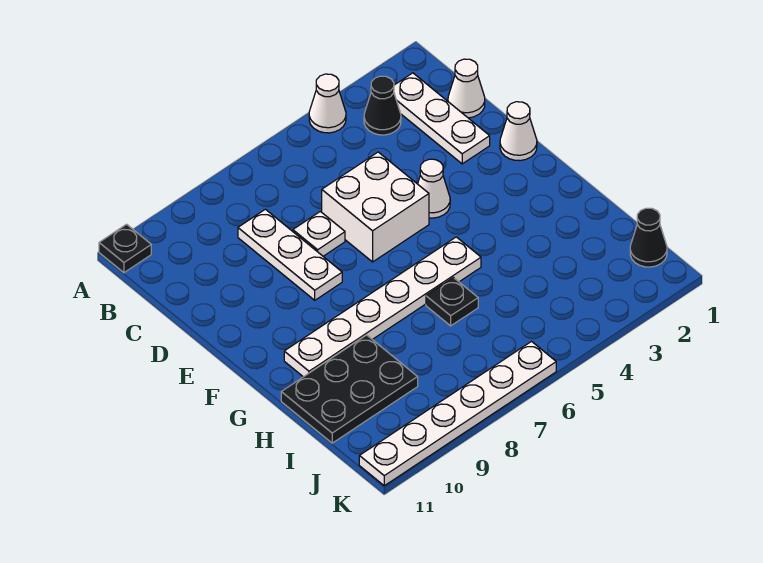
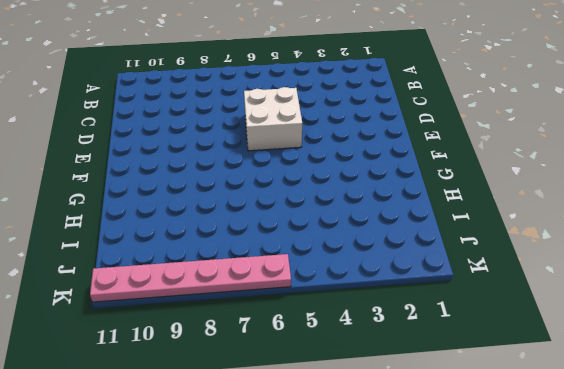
pink plate K6:K11 level 1 -> white plate K6:K11 level 1
none -> white cone A4 level 1
none -> black plate A11 level 1
none -> white plate B2:D2 level 1

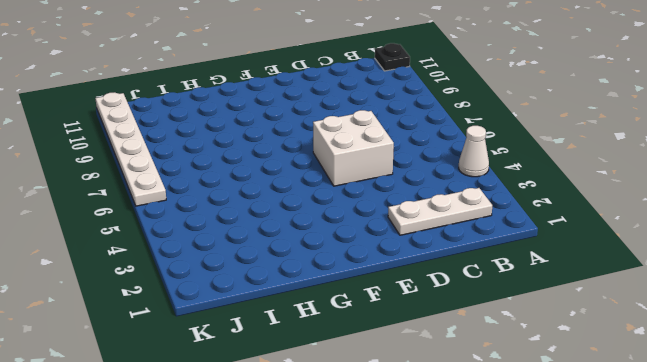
none -> black cone B3 level 1
none -> white cone C1 level 1
none -> white plate C8:E8 level 1

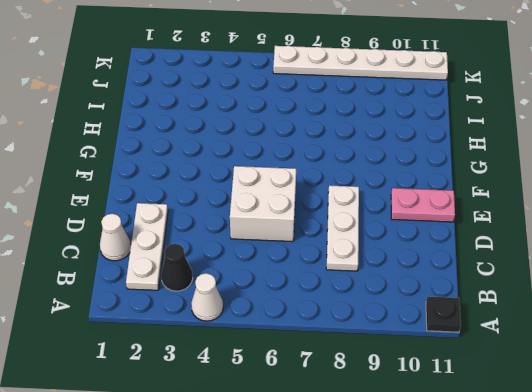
pink plate E10:E11 level 1 -> none
none -> white plate D7 level 1
none -> white cone E1 level 1
none -> white cone E4 level 1

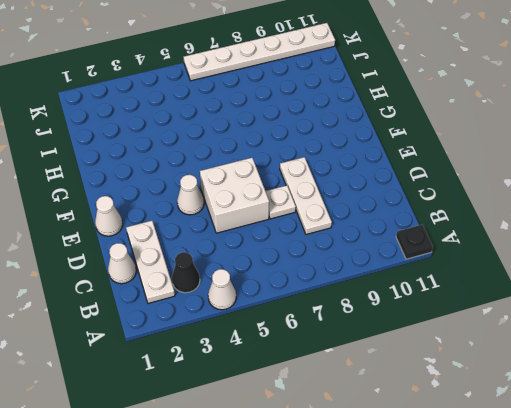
none -> white plate G5:G10 level 1
none -> black plate H6 level 1
none -> black plate H9:I11 level 1

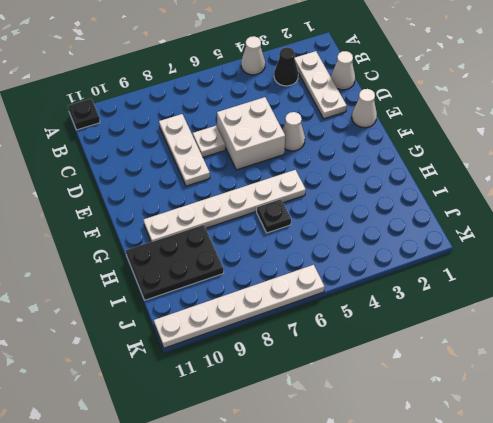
none -> black cone J1 level 1

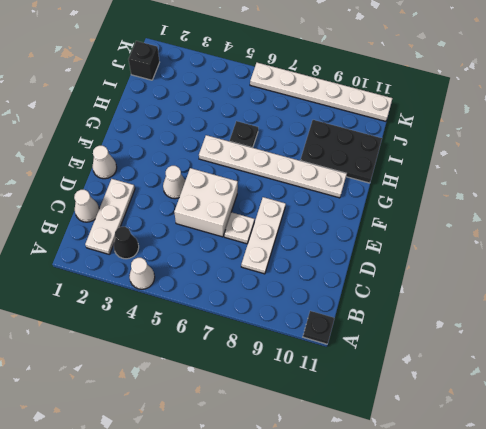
black brick J1 level 1 -> black cone J1 level 1

